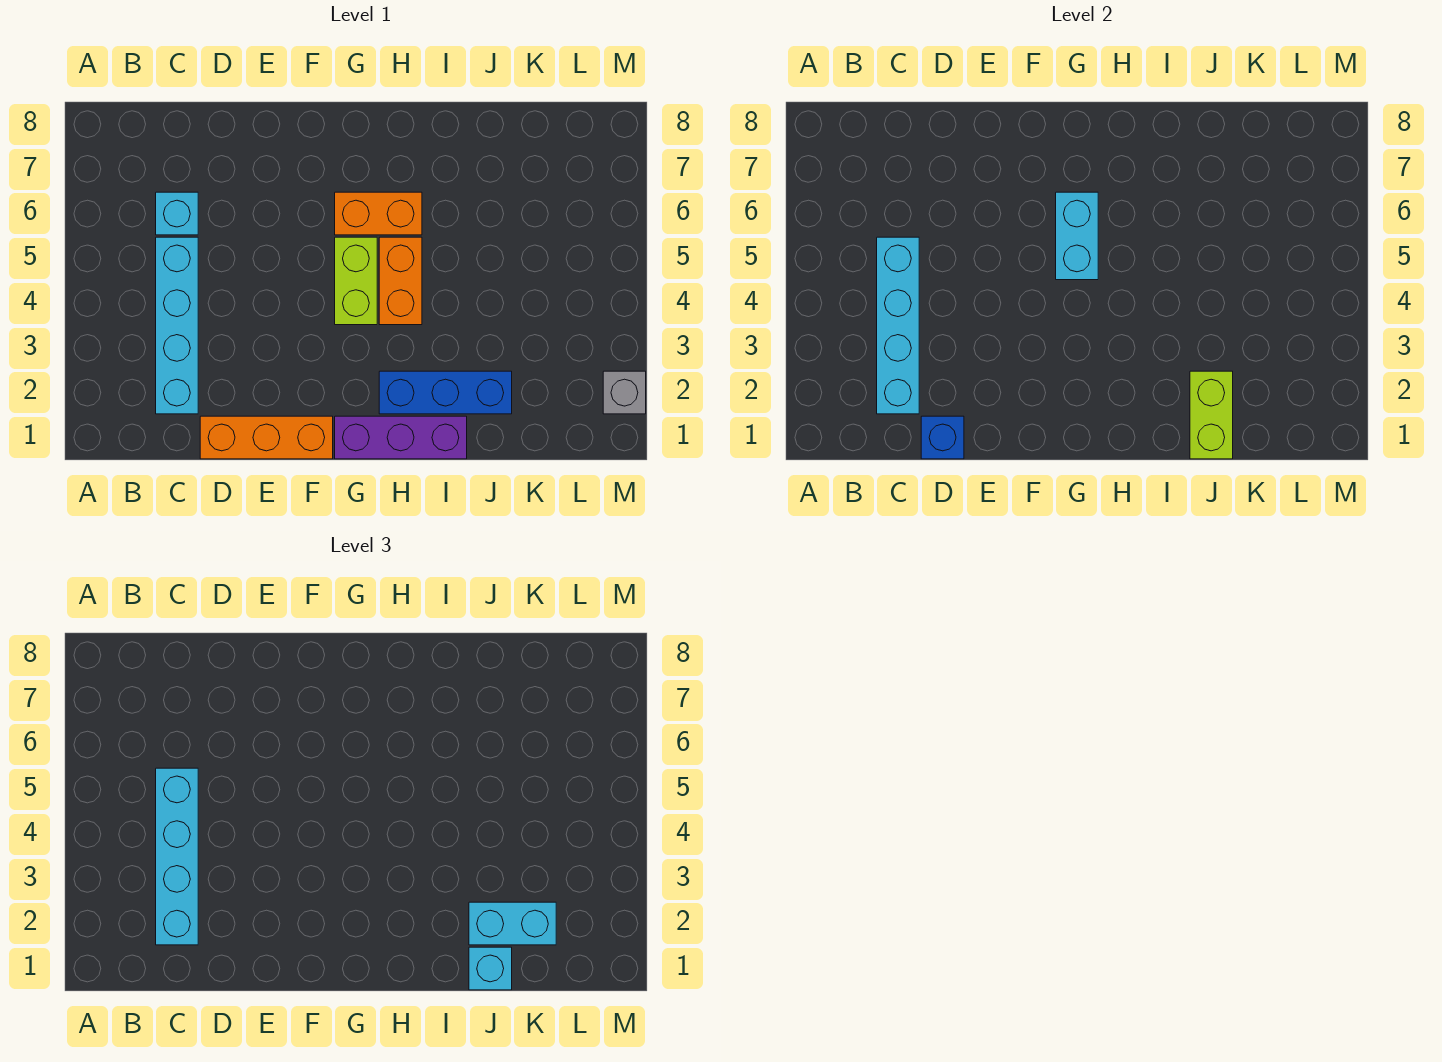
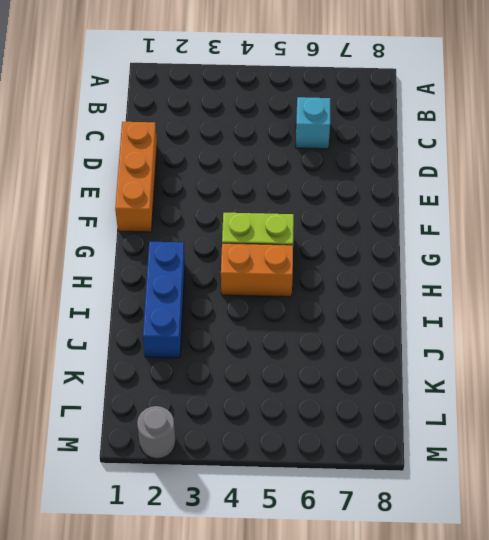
grey round brick M2 level 1 -> grey brick M2 level 1
none -> cyan brick C2:C5 level 1
none -> purple brick G1:I1 level 1
none -> orange brick G6:H6 level 1

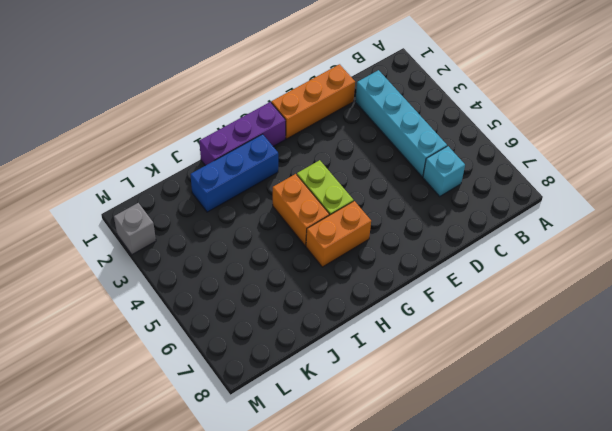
none -> cyan brick C2:C5 level 2
none -> blue brick D1 level 2
none -> cyan brick G5:G6 level 2

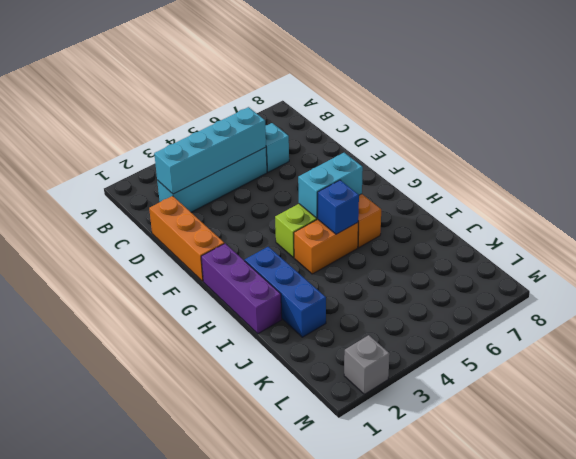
blue brick H5 level 2 -> blue brick D1 level 2
none -> lime brick J1:J2 level 2
none -> cyan brick C2:C5 level 3
none -> cyan brick J1 level 3

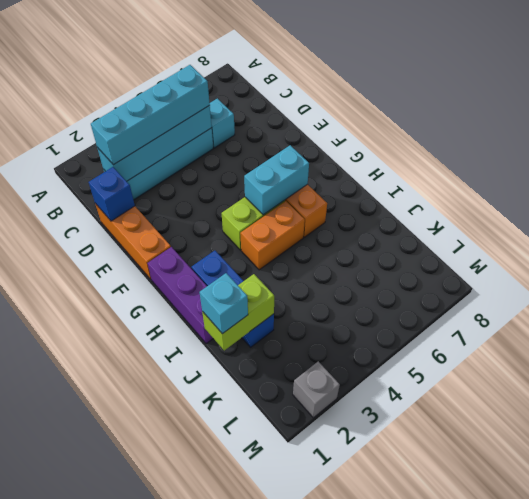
none -> cyan brick J2:K2 level 3

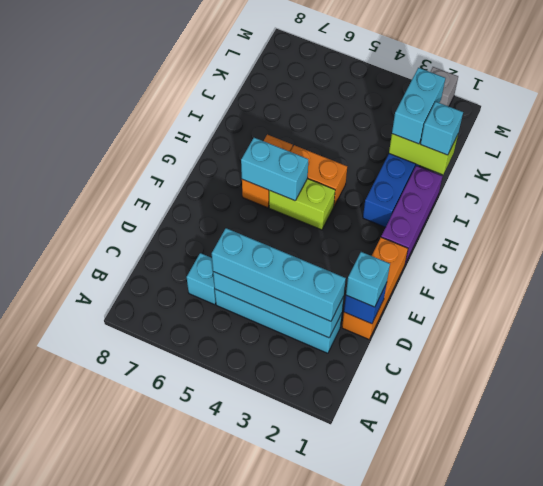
cyan brick D1 level 3 -> none

